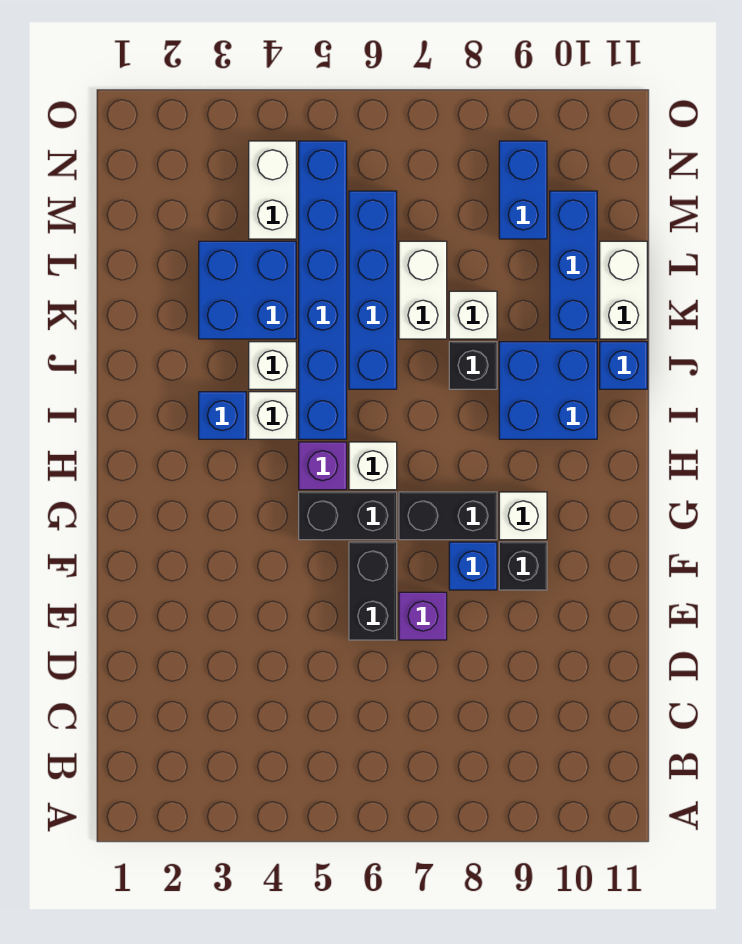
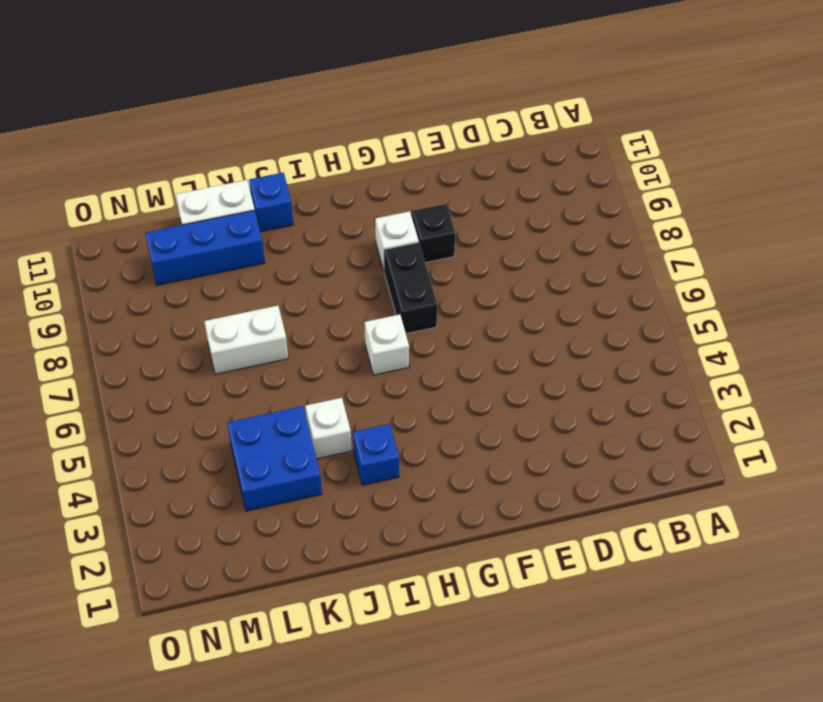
none -> black brick E6:F6 level 1
none -> purple brick E7 level 1
none -> blue brick F8 level 1

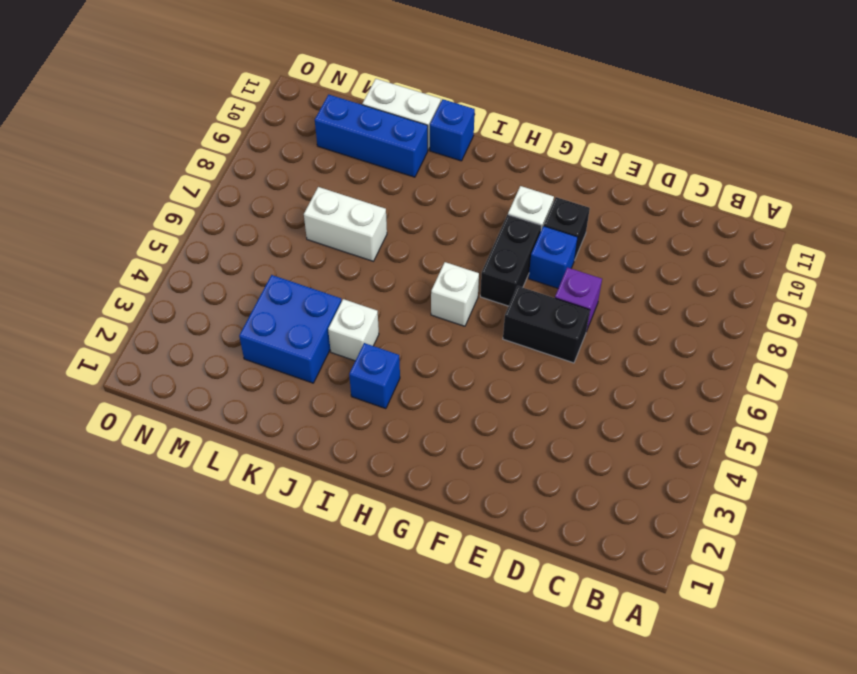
none -> black brick G5:G6 level 1
none -> purple brick H5 level 1
none -> white brick I4 level 1

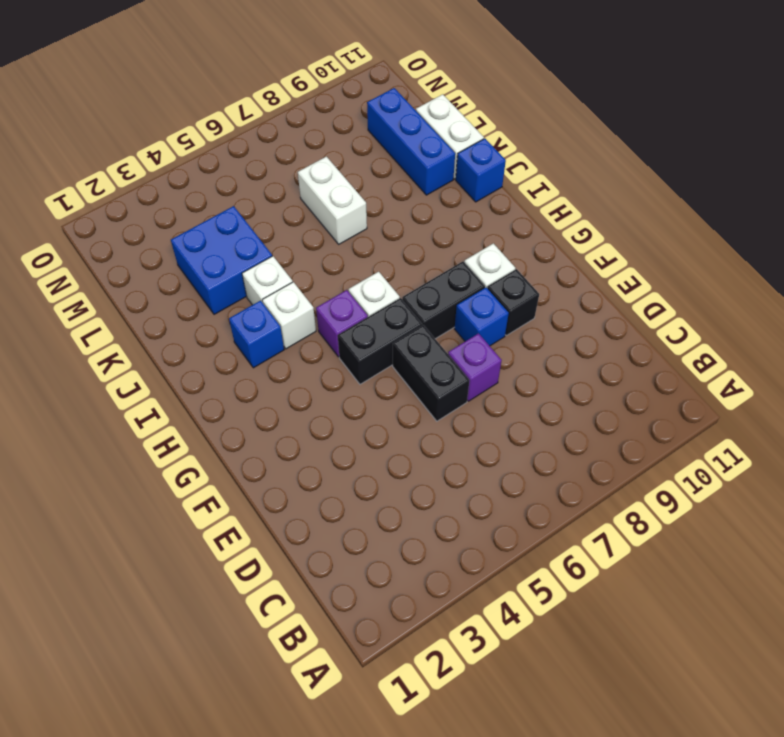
none -> blue brick I5:N5 level 1
none -> blue brick I9:J10 level 1
none -> blue brick J6:M6 level 1

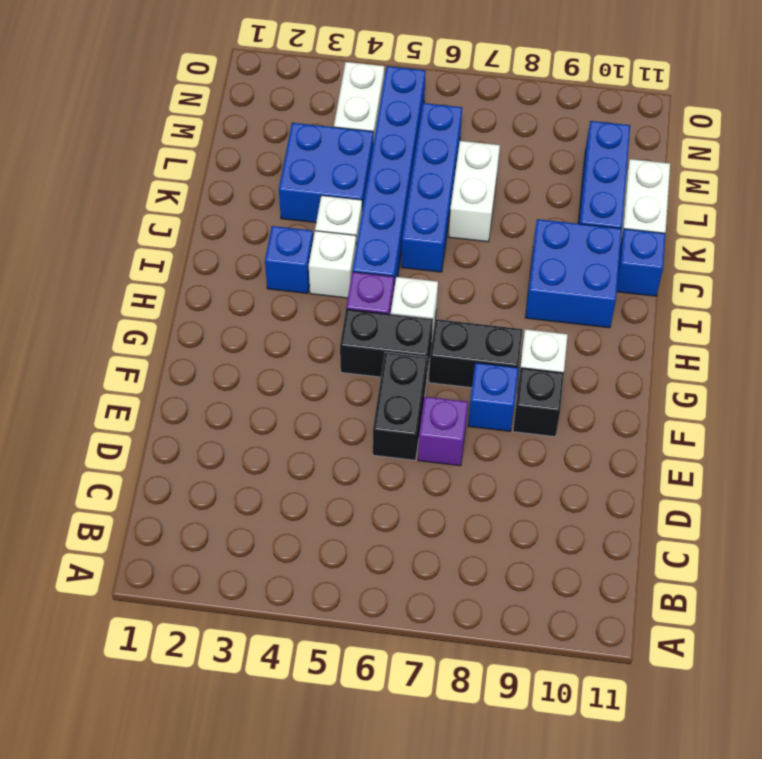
none -> black brick J8 level 1
none -> white brick K8 level 1
none -> blue brick M9:N9 level 1

